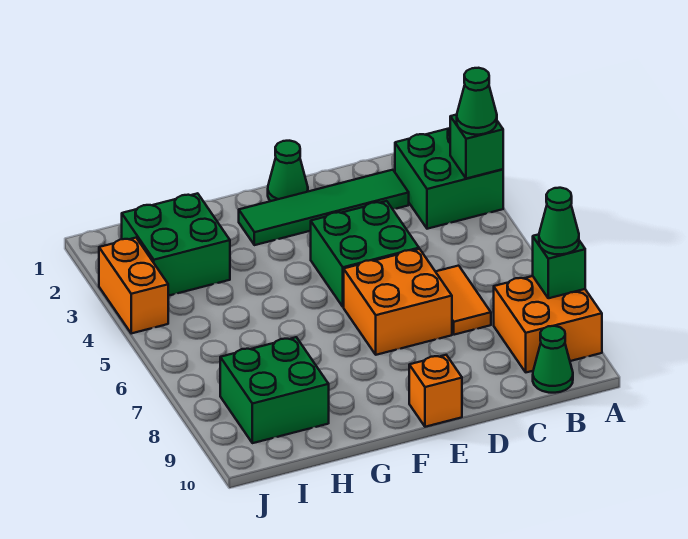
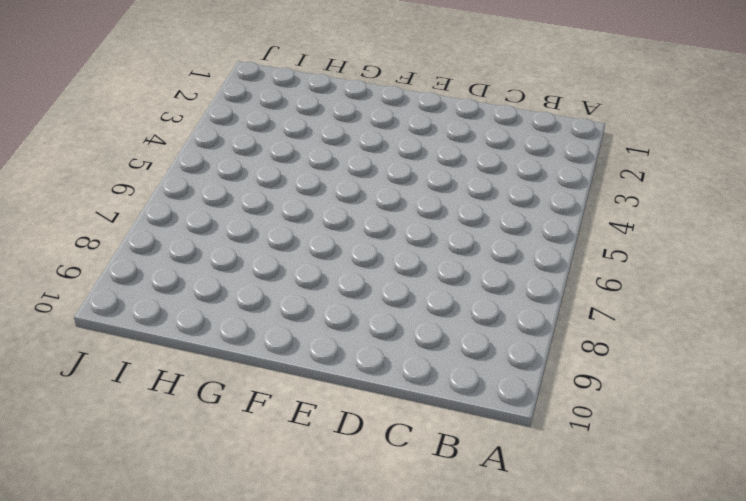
none -> green brick A2:B3 level 1
none -> orange brick A8:B9 level 1
none -> green cone B10 level 1

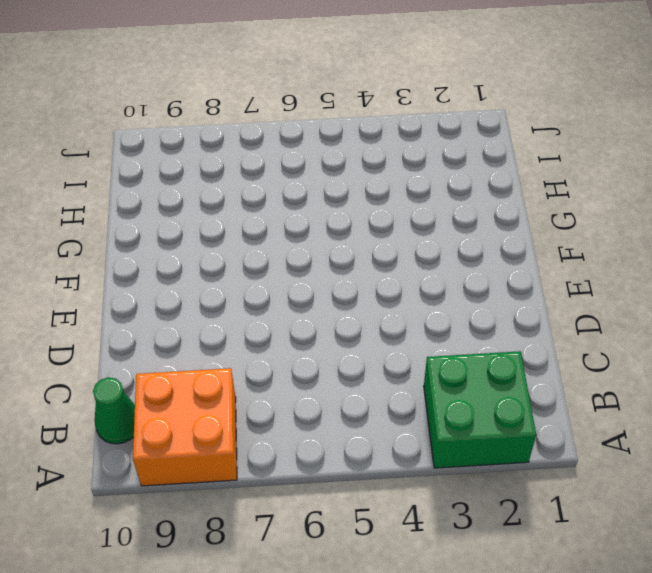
none -> green tile C2:F2 level 1
none -> orange tile C6:C7 level 1
none -> green brick D4:E5 level 1

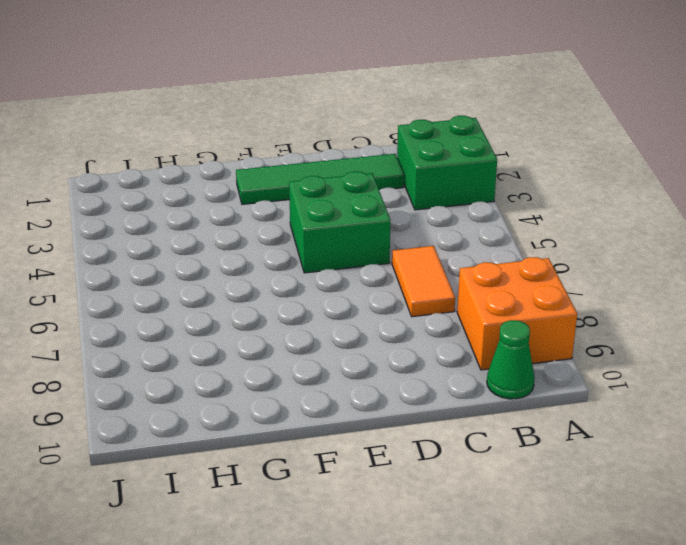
none -> orange brick D6:E7 level 1
none -> green cone E1 level 1
none -> orange brick E10 level 1

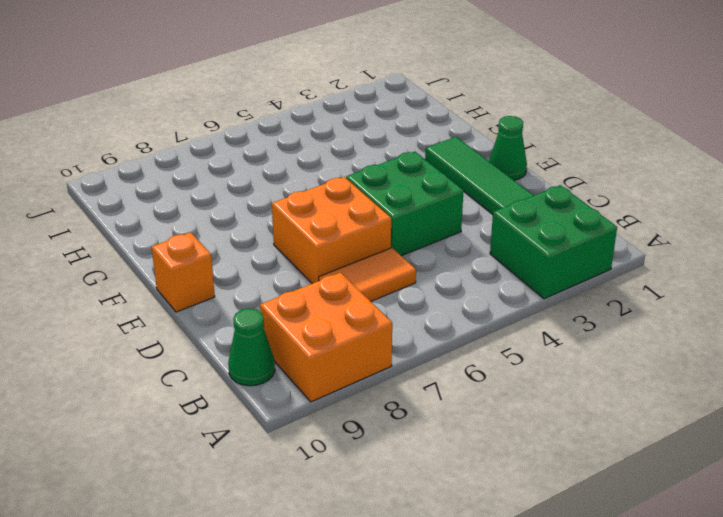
none -> green brick H2:I3 level 1
none -> green brick H8:I9 level 1
none -> orange brick J3:J4 level 1

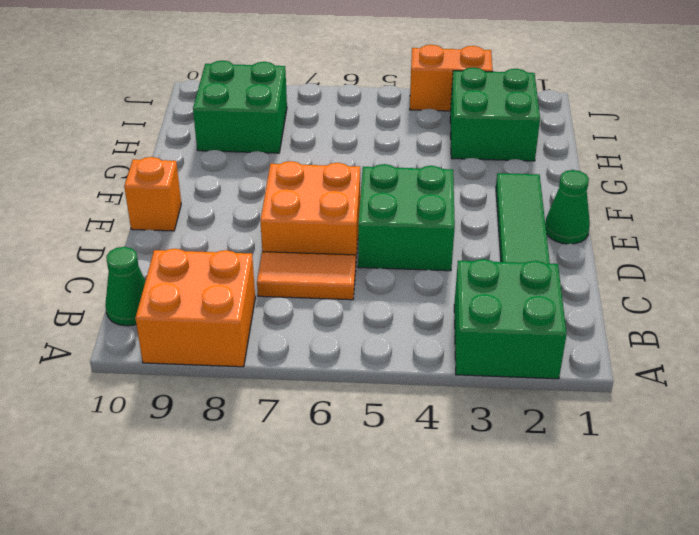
none -> green brick A3 level 2
none -> green brick A8 level 2
none -> green cone A3 level 3

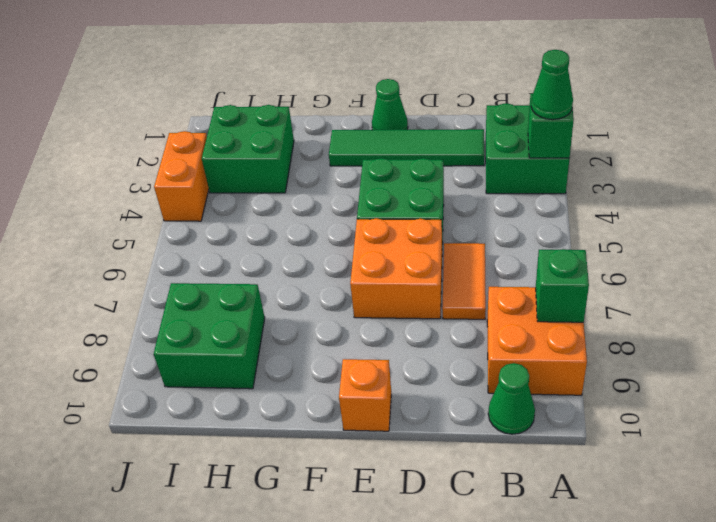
none -> green cone A8 level 3

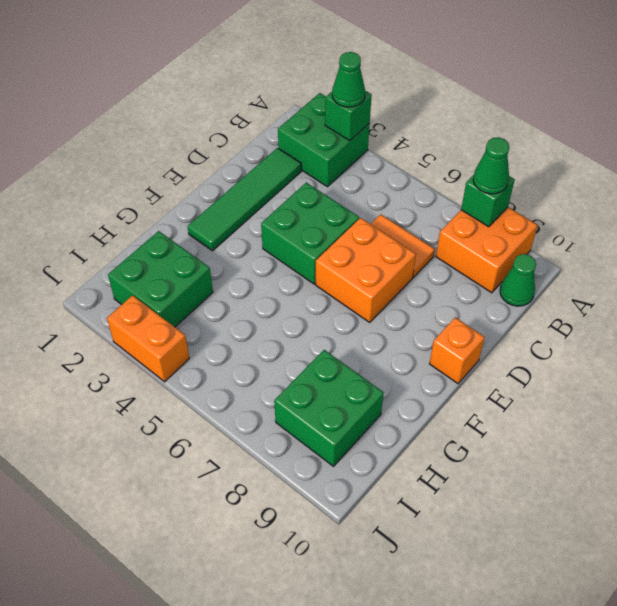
none -> green cone E1 level 1

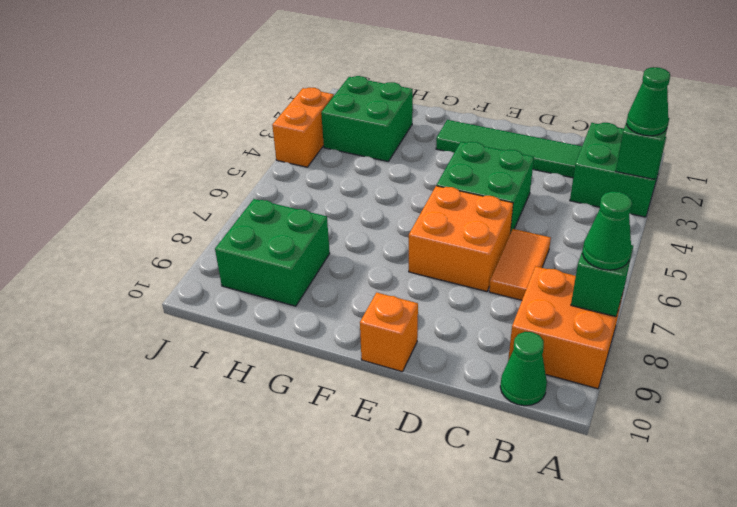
none -> green cone E1 level 1

